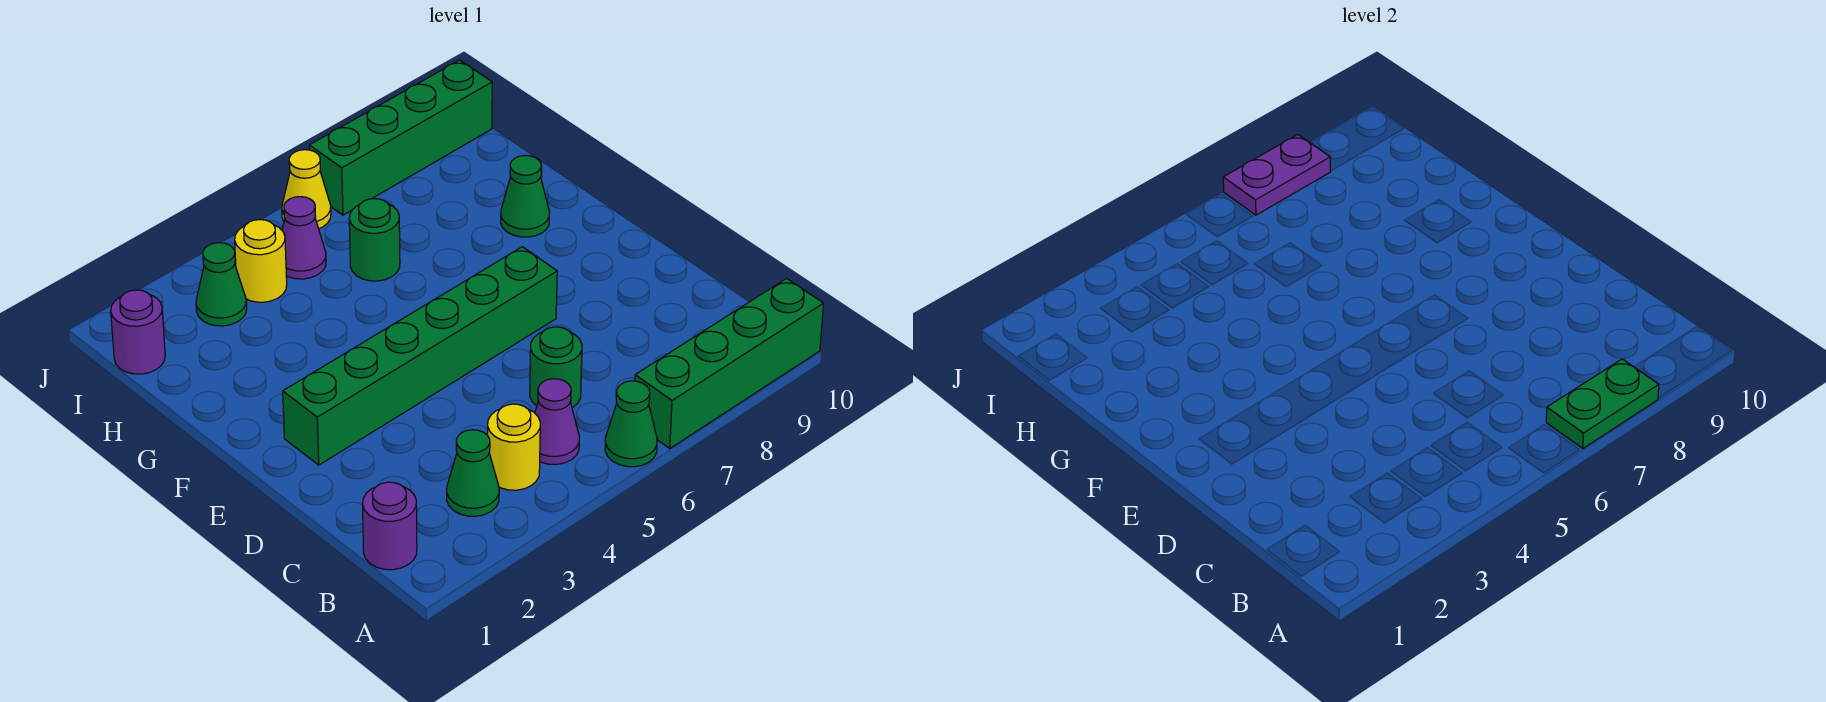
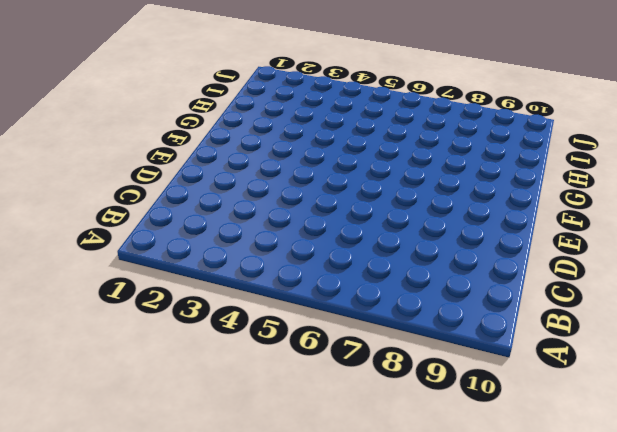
none -> green cone A6 level 1
none -> green brick A7:A10 level 1
none -> purple round brick B1 level 1

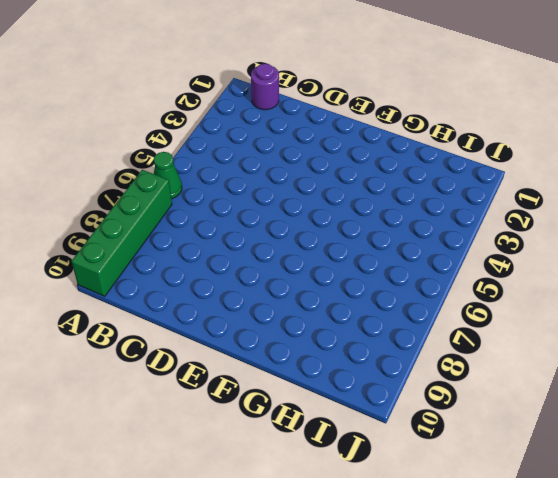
none -> green cone B3 level 1
none -> yellow round brick B4 level 1
none -> purple cone B5 level 1

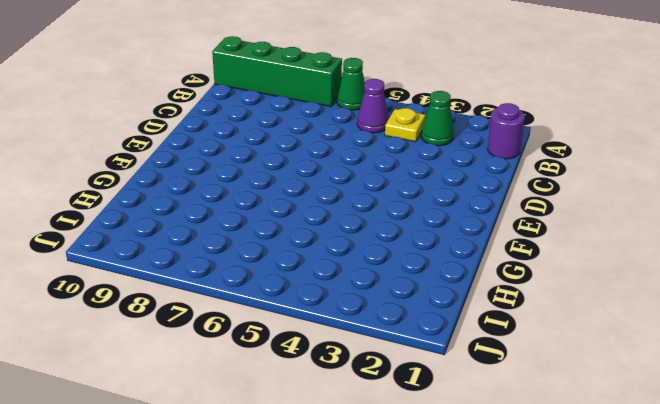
yellow plate B4 level 1 -> yellow round brick B4 level 1
none -> green round brick C6 level 1
none -> green brick E2:E7 level 1
none -> green cone G9 level 1

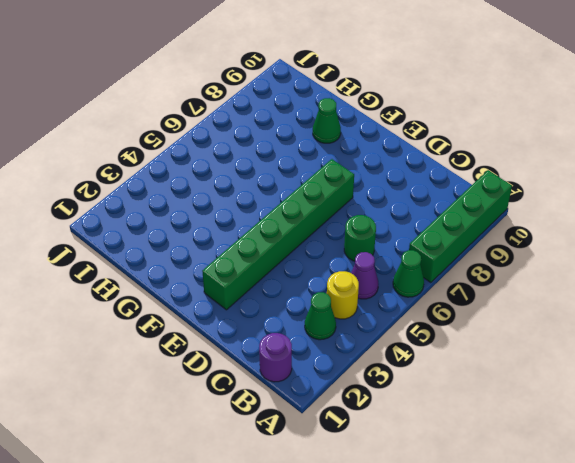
none -> green round brick H6 level 1
none -> purple round brick I1 level 1
none -> green cone I3 level 1

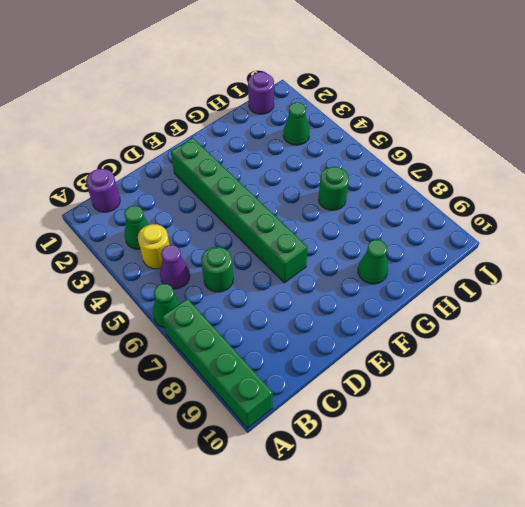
none -> yellow round brick I4 level 1
none -> purple cone I5 level 1
none -> yellow cone J6 level 1

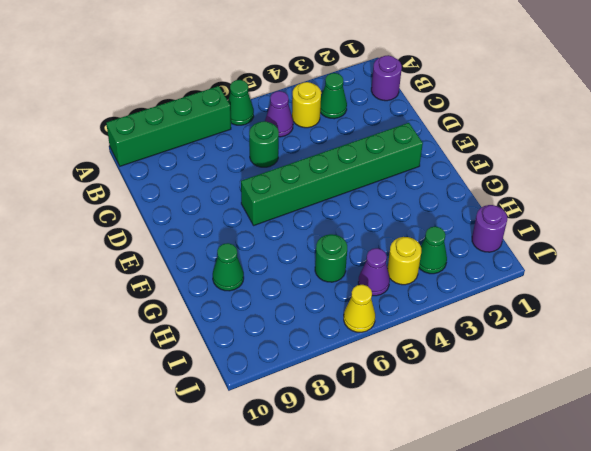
none -> green brick J7:J10 level 1
none -> green plate A7:A8 level 2
none -> purple plate J7:J8 level 2

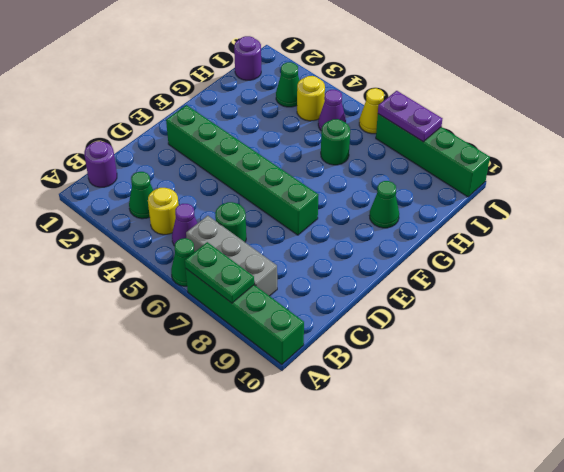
grey brick B6:B8 level 1 -> none

